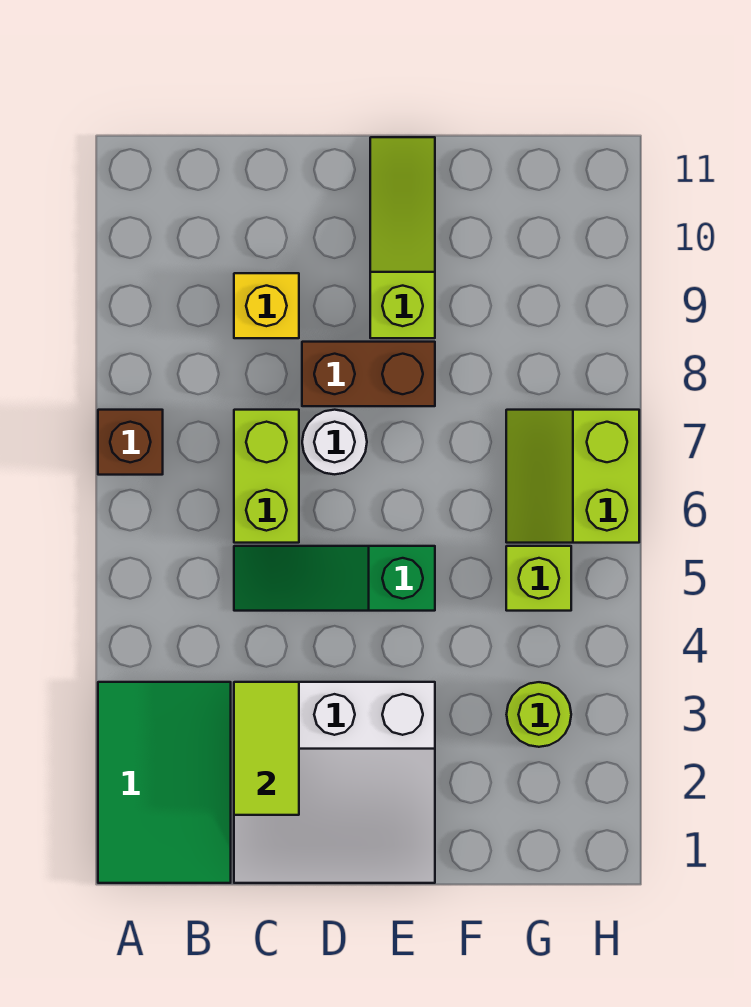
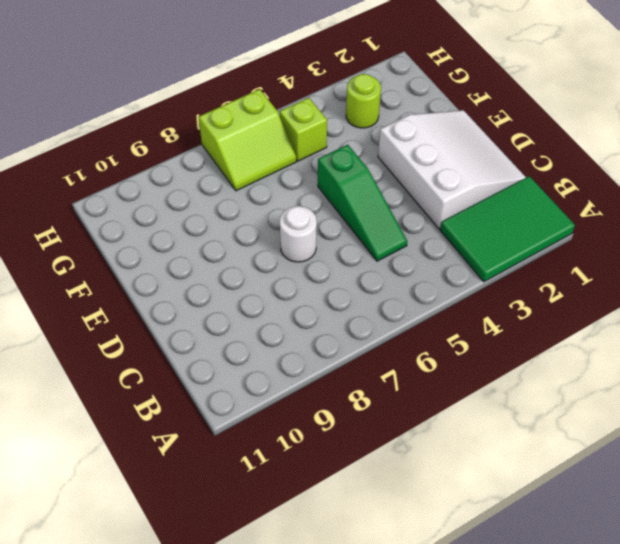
none -> brown brick A7 level 1
none -> lime brick C6:C7 level 1
none -> yellow brick C9 level 1

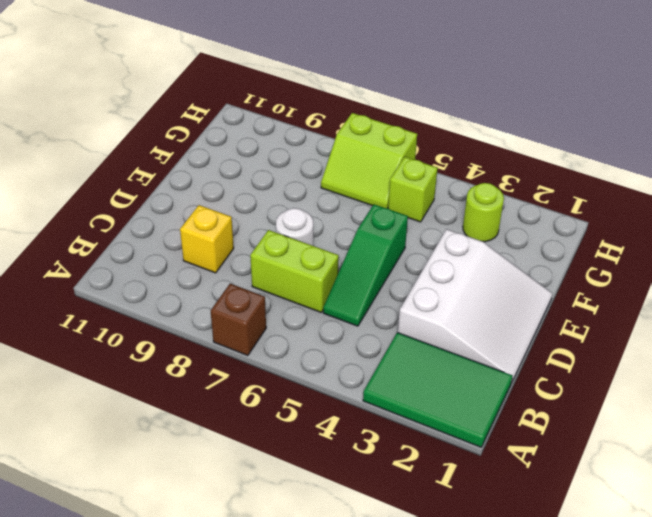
none -> brown brick D8:E8 level 1
none -> lime slope E9:E11 level 1 top 9
none -> lime tile C2:C3 level 2

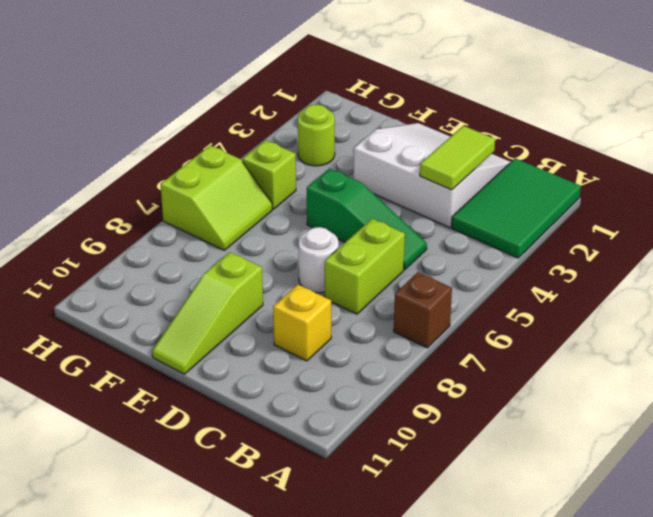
none -> brown brick D8:E8 level 1

